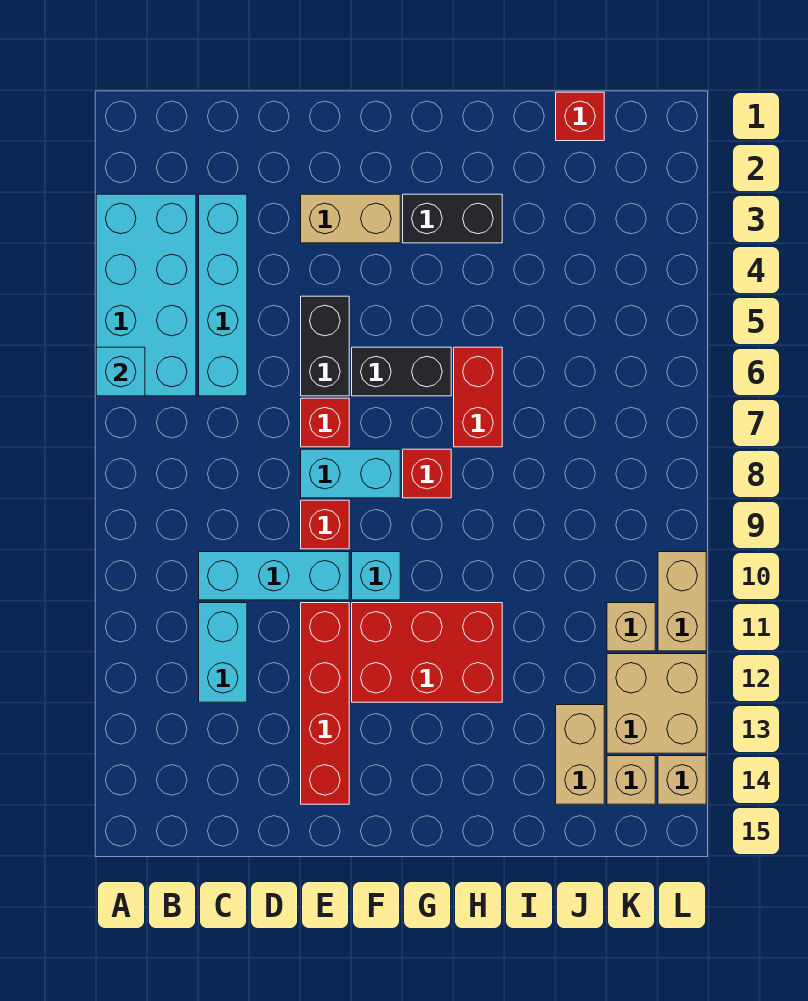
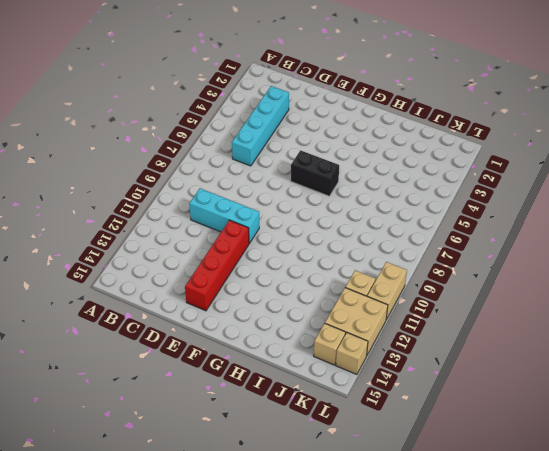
none -> cyan brick A3:B6 level 1
none -> cyan brick C11:C12 level 1
none -> tan brick E3:F3 level 1

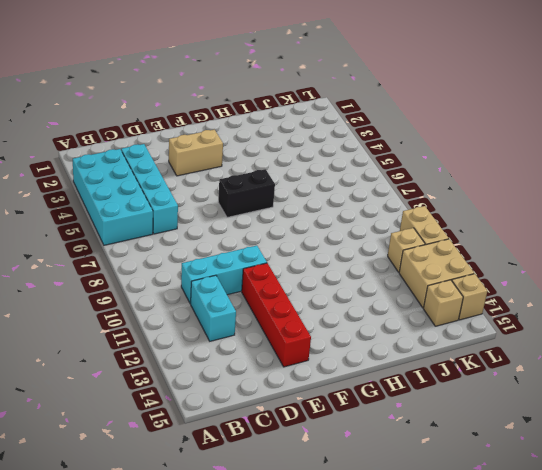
none -> black brick E5:E6 level 1
none -> red brick E7 level 1
none -> cyan brick E8:F8 level 1

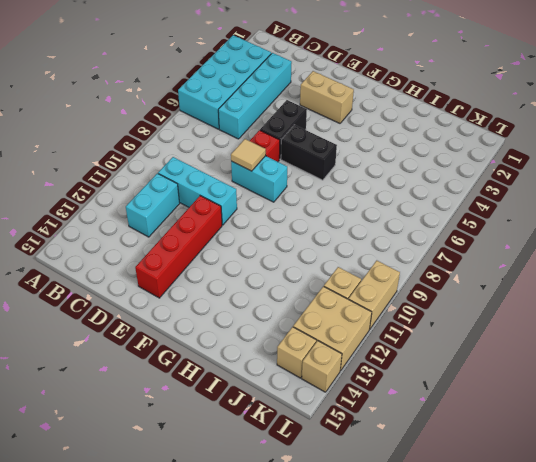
tan tile E8 level 2 -> none
none -> red brick E9 level 1
none -> cyan brick F10 level 1
none -> red brick F11:H12 level 1

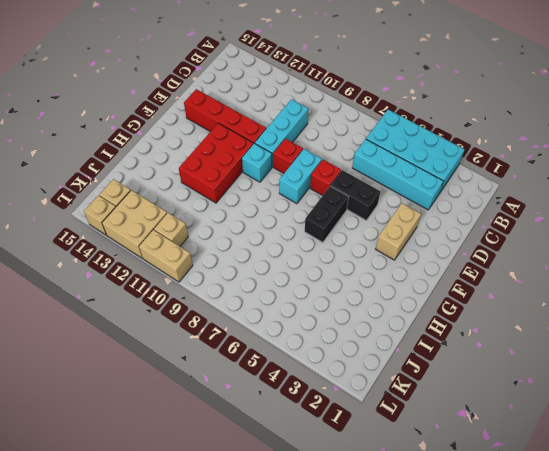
none -> cyan brick C11:C12 level 1
none -> black brick G3:H3 level 1
none -> red brick G8 level 1

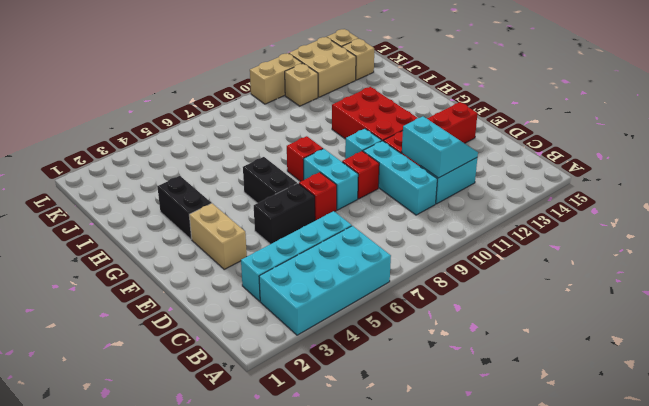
cyan slope C11:D12 level 2 top 11 -> none
none -> red brick H6:H7 level 1
none -> red brick J1 level 1
none -> tan brick J13:J14 level 1

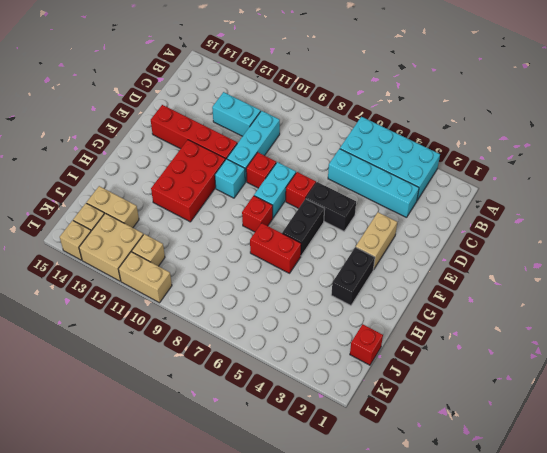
none -> cyan brick A6 level 2

